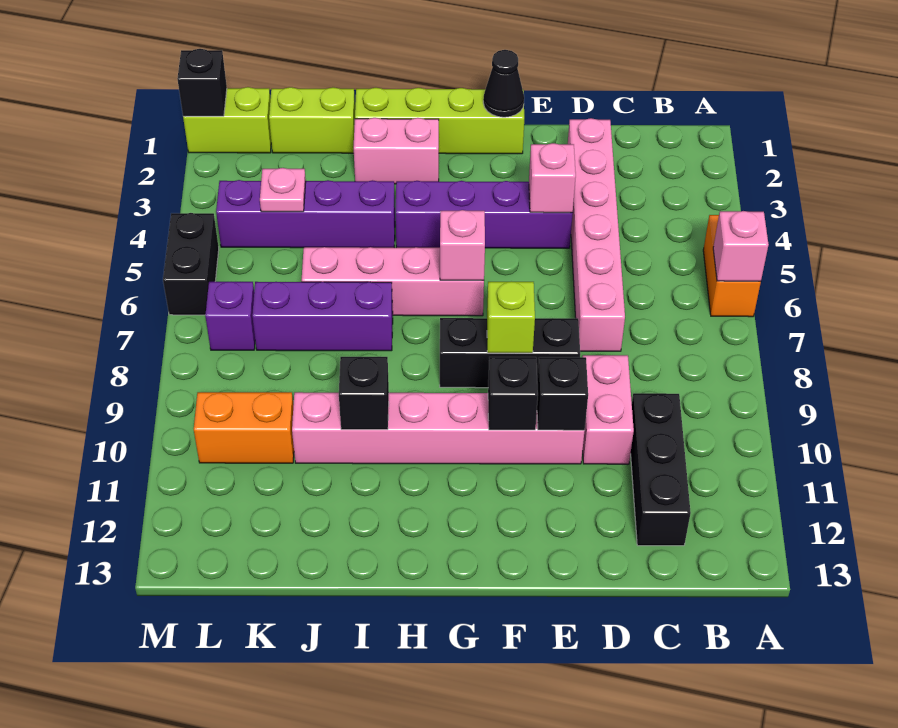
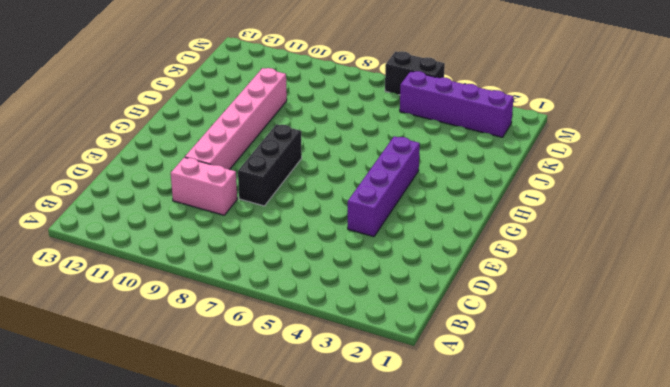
purple brick L2:L5 level 1 -> purple brick I4:L4 level 1
none -> orange brick A5:A6 level 1
none -> black brick C10:C12 level 1
none -> pink brick D2:D7 level 1

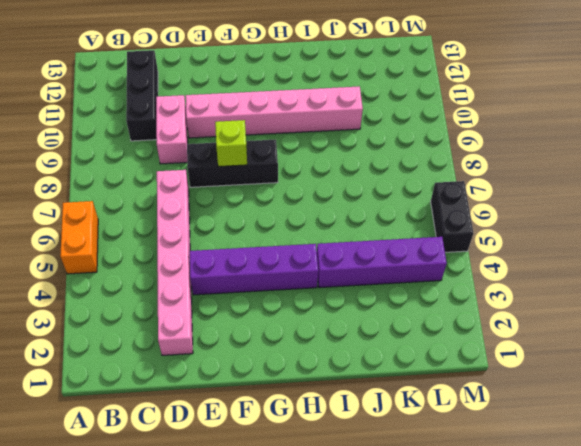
none -> lime brick F1:I1 level 1
none -> pink brick G6:J6 level 1
none -> pink brick H2:I2 level 1

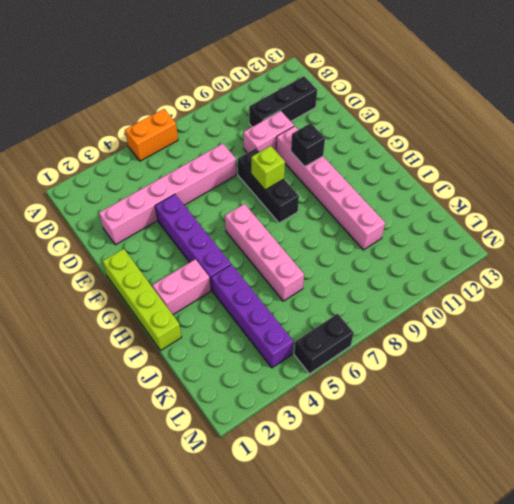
pink brick H2:H3 level 1 -> pink brick H2:I2 level 1
none -> purple brick I7:K7 level 1
none -> lime brick J1:K1 level 1
none -> orange brick K10:L10 level 1

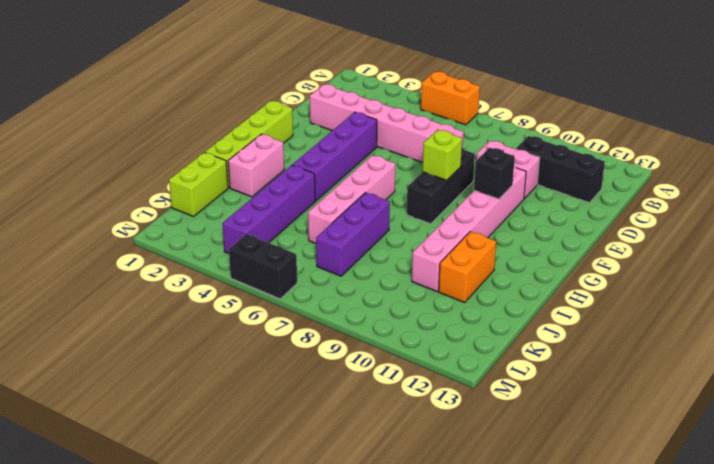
orange brick I11:J11 level 1 -> orange brick K10:L10 level 1
none -> lime brick L1:M1 level 1
none -> purple brick L7 level 1
none -> pink brick A6 level 2

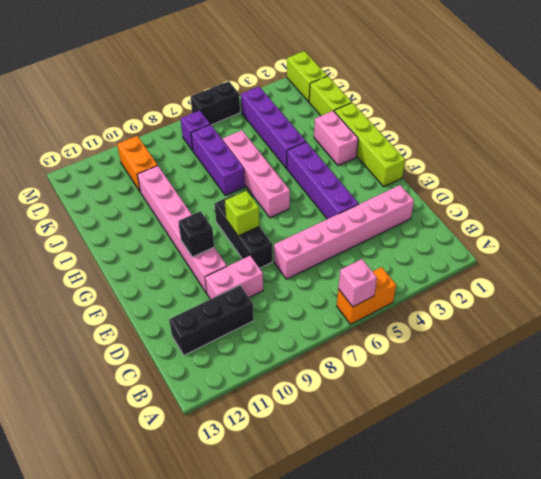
none -> pink brick E4 level 2
none -> black brick E10 level 2
none -> black cone F1 level 2

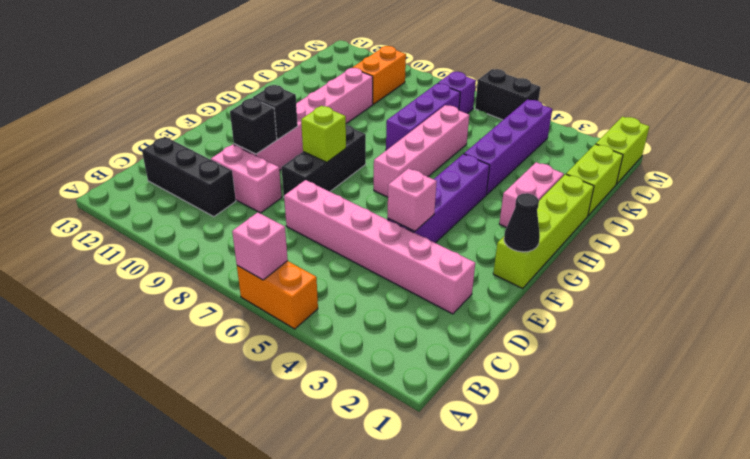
none -> pink brick G6 level 2
none -> black brick I10 level 2
none -> pink plate K4 level 2

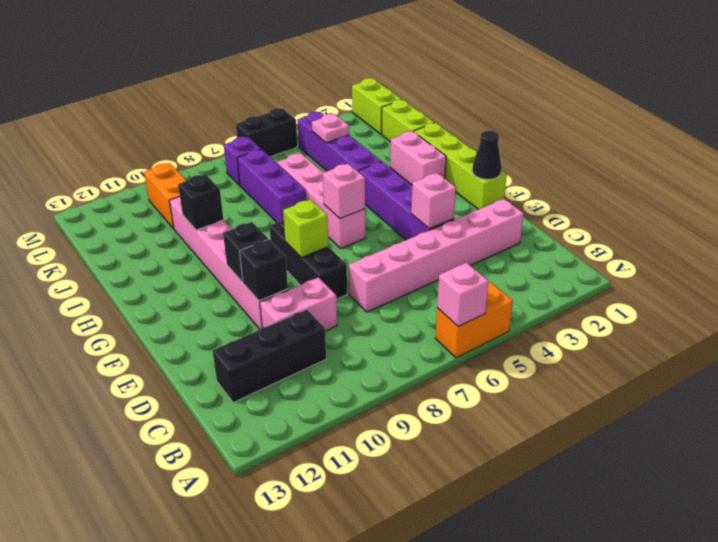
none -> black brick M1 level 2

